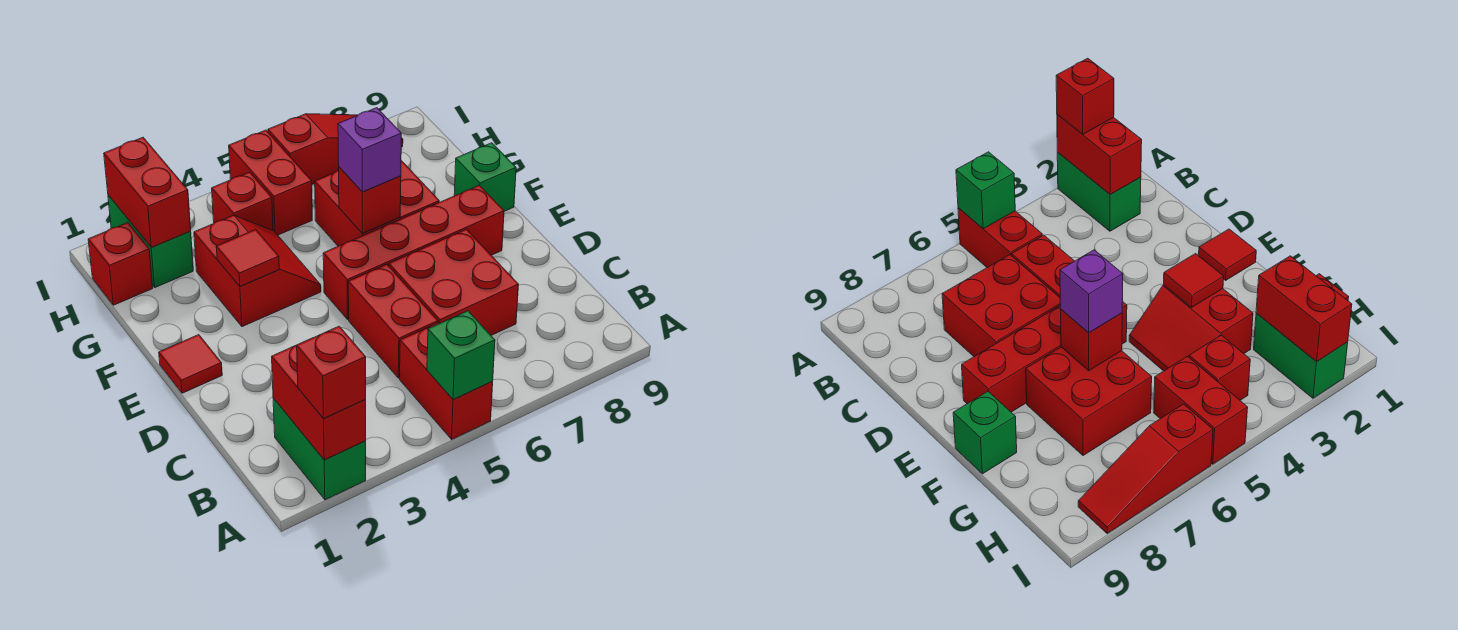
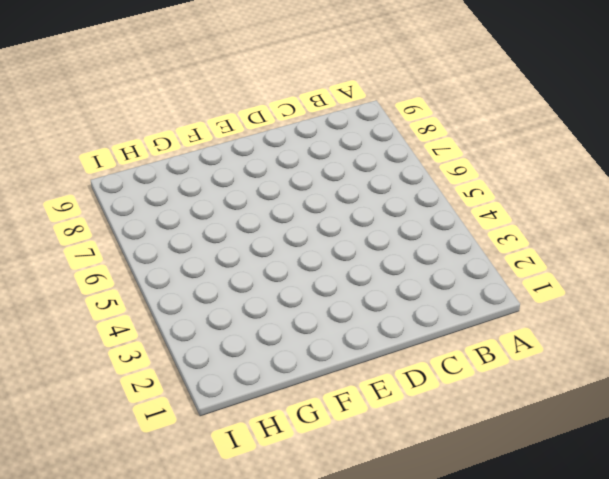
none -> green brick A2:B2 level 1
none -> red brick A5:B5 level 1
none -> red brick C5:D5 level 1

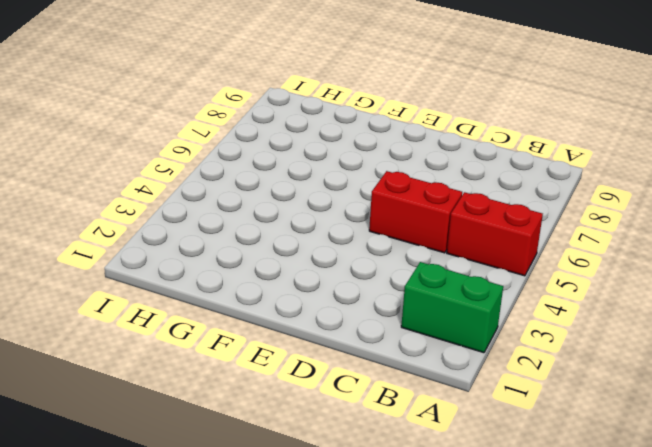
none -> red brick C6:D7 level 1
none -> red tile E1 level 1
none -> red brick E5:E8 level 1

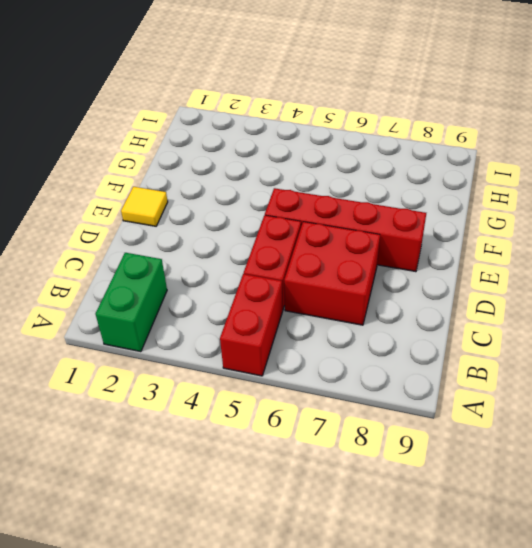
yellow tile E1 level 1 -> red tile E1 level 1
none -> red slope F3:G4 level 1 top 3
none -> red brick F6:G7 level 1
none -> green brick F9 level 1

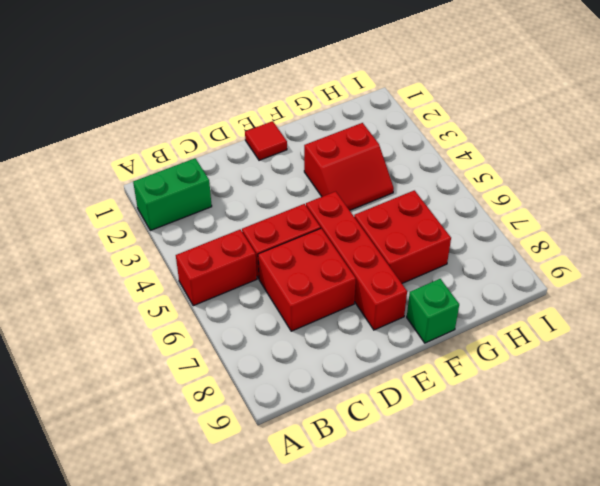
none -> red brick H1 level 1
none -> green brick H2:I2 level 1
none -> red brick H4 level 1

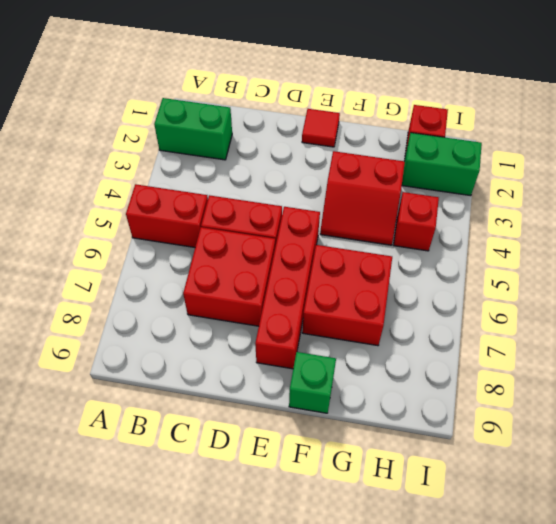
none -> red brick H5:I5 level 1
none -> red slope I6:I8 level 1 top 6
none -> red brick A2:B2 level 2

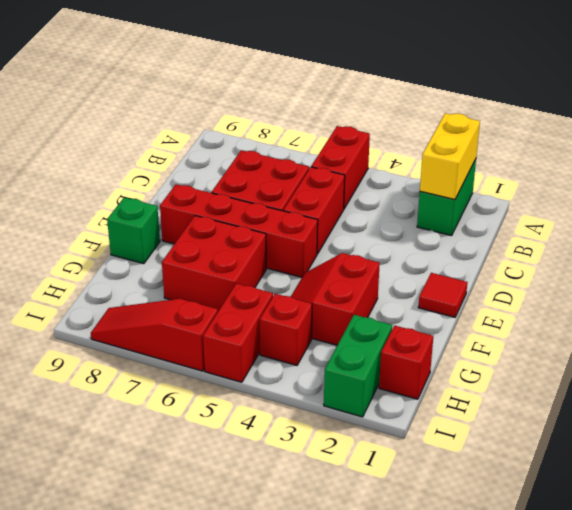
yellow brick A2:B2 level 2 -> red brick A2:B2 level 2
none -> green brick A5 level 2
none -> red tile F3 level 2
none -> red brick F6 level 2

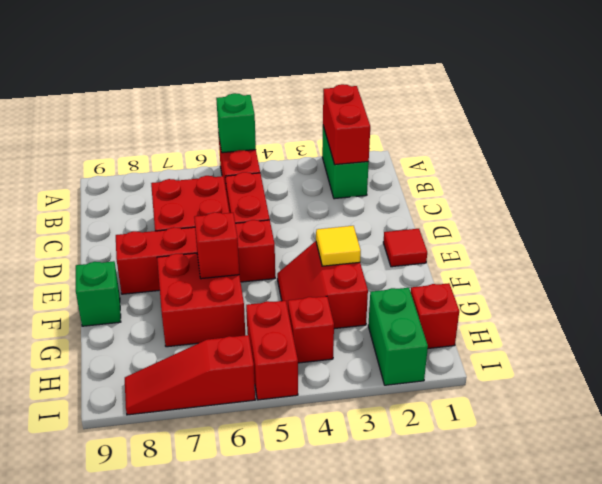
yellow tile F3 level 2 -> red tile F3 level 2
none -> red brick H2:I2 level 2
none -> red brick A2 level 3
none -> purple brick F6 level 3

